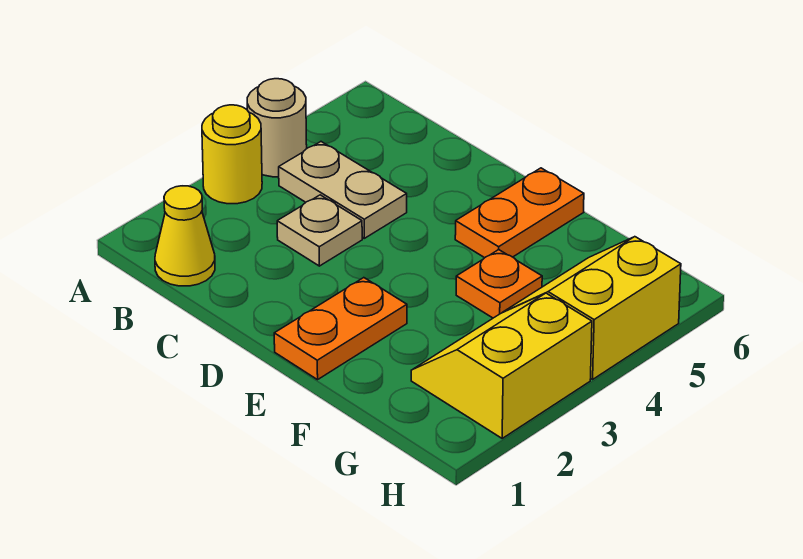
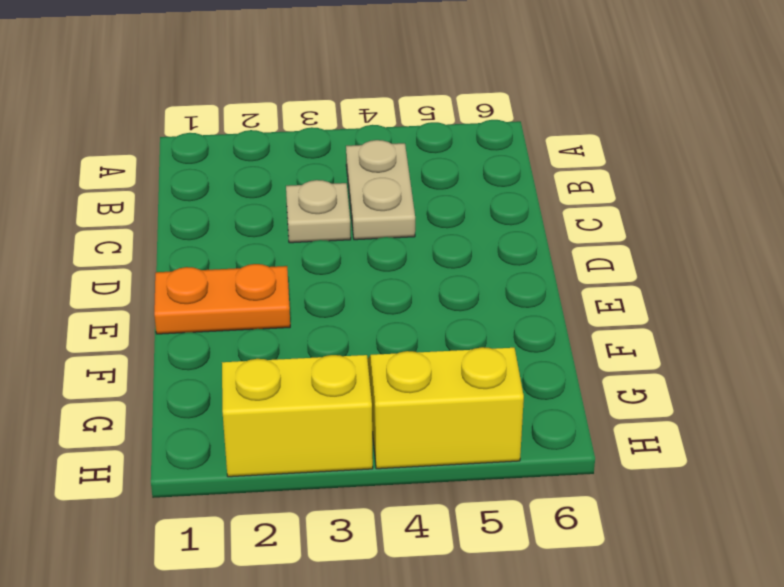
none -> yellow round brick A3 level 1
none -> tan round brick A4 level 1

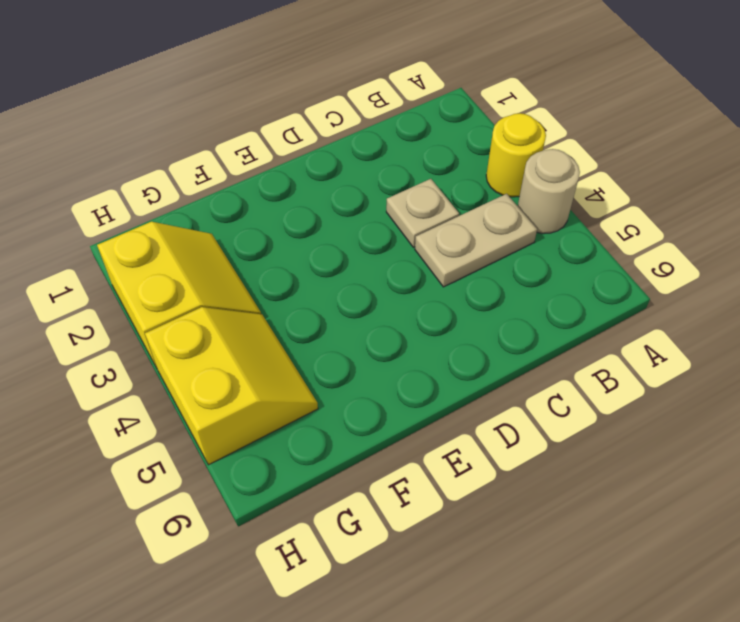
none -> yellow cone B1 level 1
none -> orange plate E1:E2 level 1

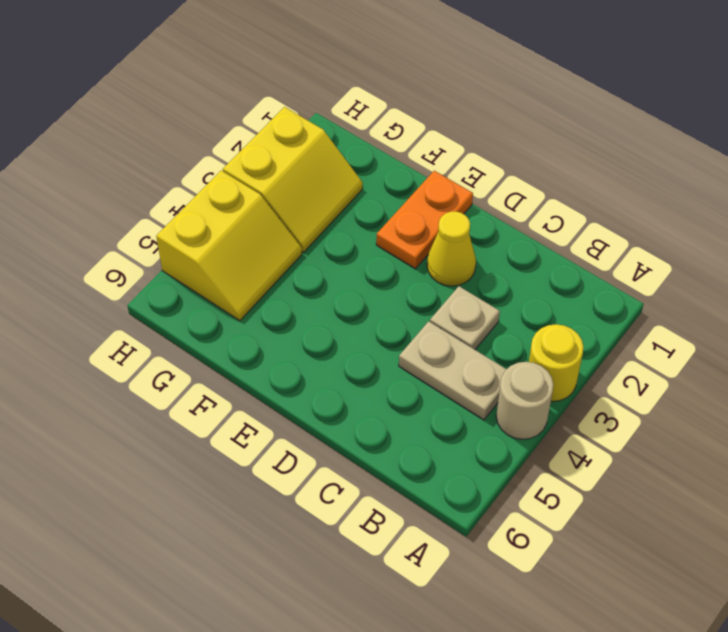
yellow cone D2 level 1 -> yellow cone B1 level 1
none -> orange plate E5:E6 level 1
none -> orange plate F4 level 1

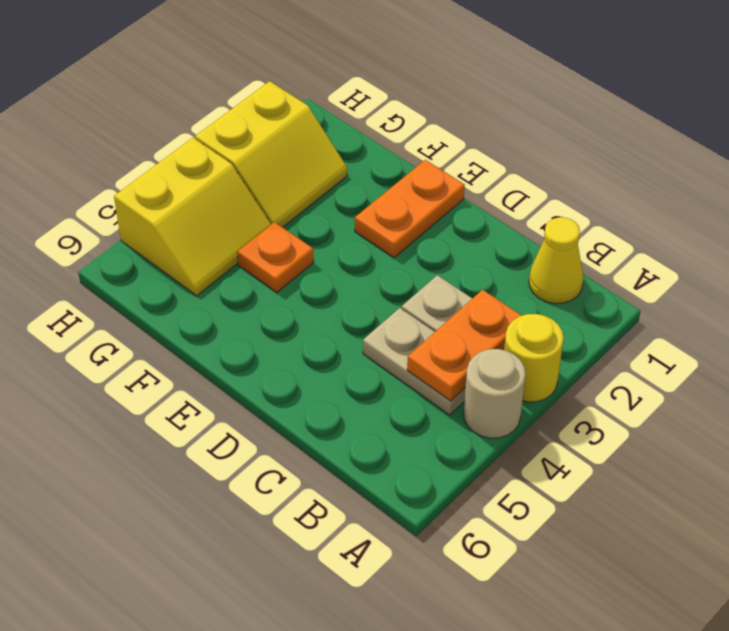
orange plate B3:B4 level 2 -> orange plate E5:E6 level 1

